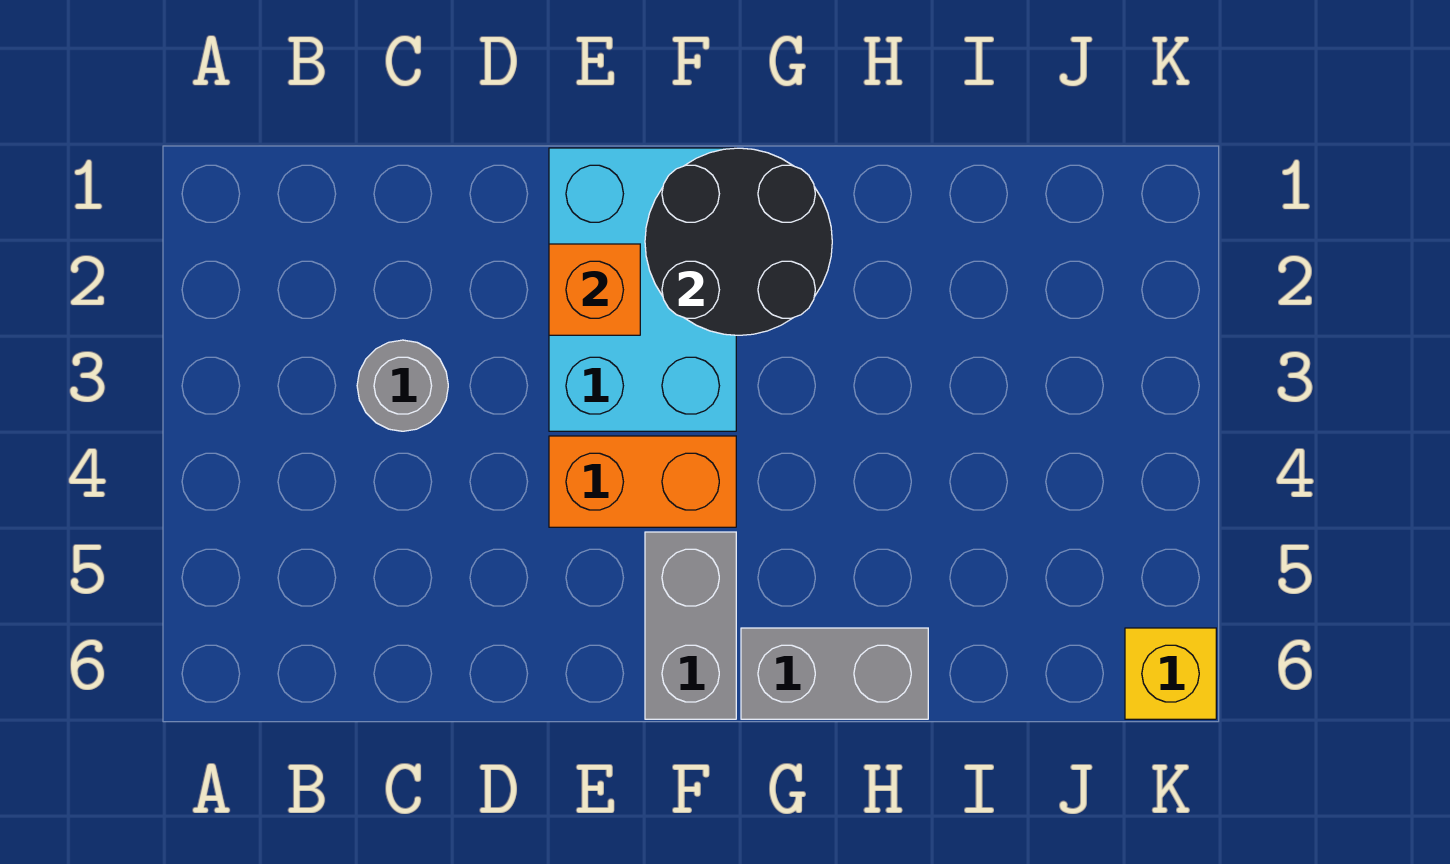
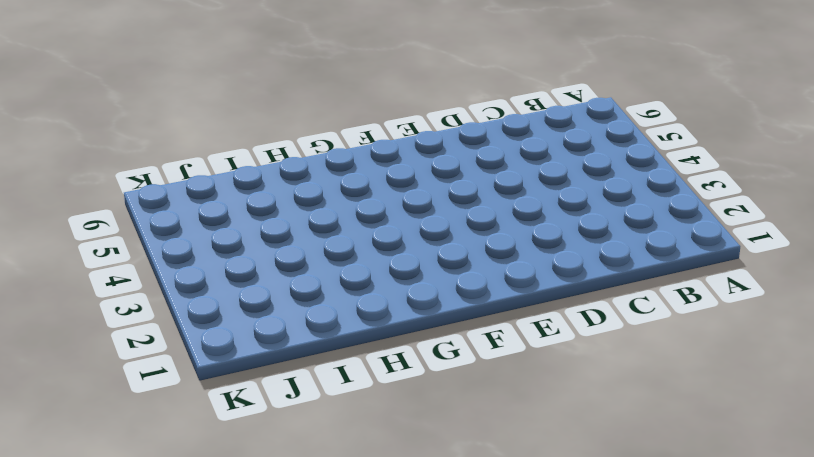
none -> grey round brick C3 level 1
none -> cyan brick E1:F3 level 1

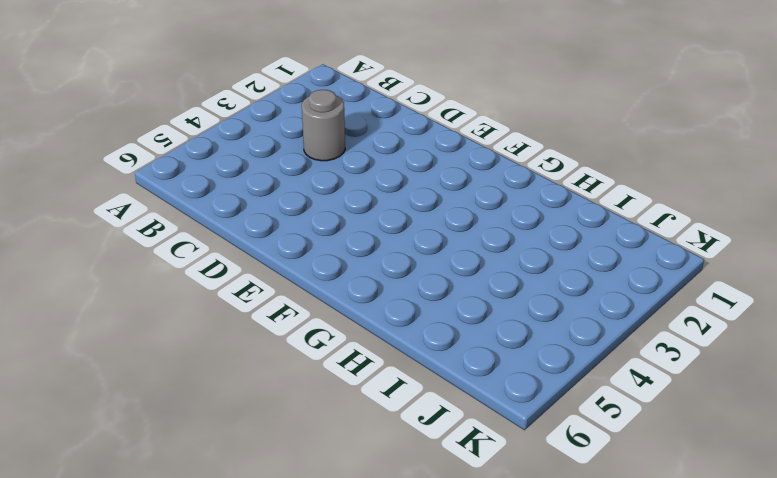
none -> cyan brick E1:F3 level 1
none -> orange brick E4:F4 level 1

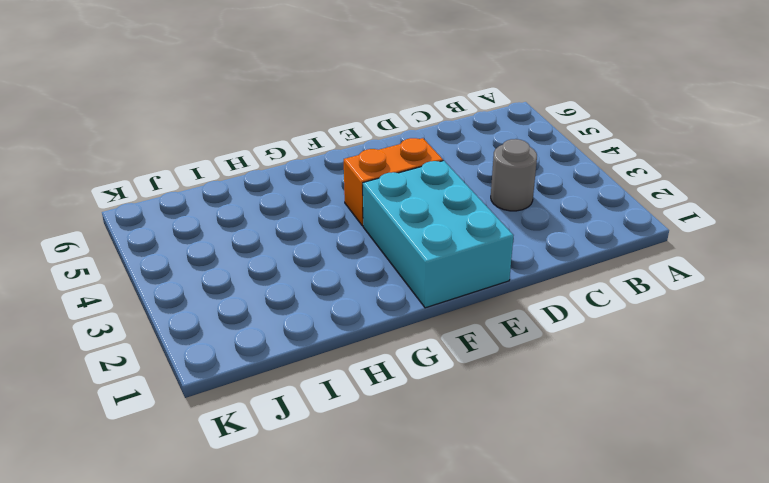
none -> grey brick F5:F6 level 1
none -> grey brick G6:H6 level 1

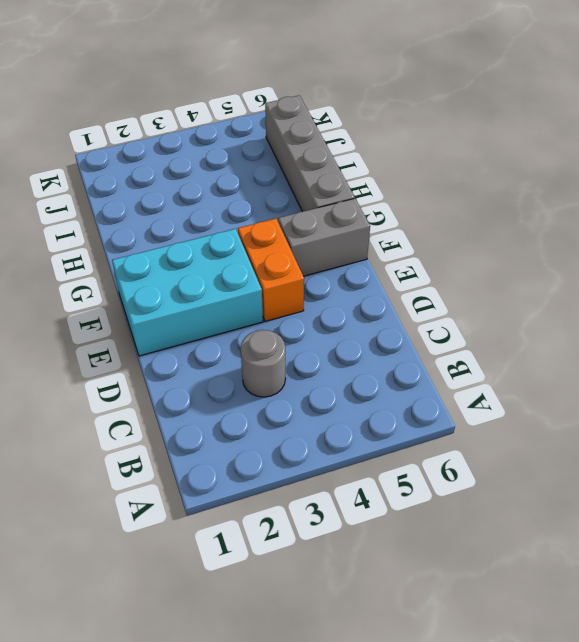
grey brick G6:J6 level 1 -> grey brick G6:H6 level 1
none -> yellow brick K6 level 1
none -> orange brick E2 level 2

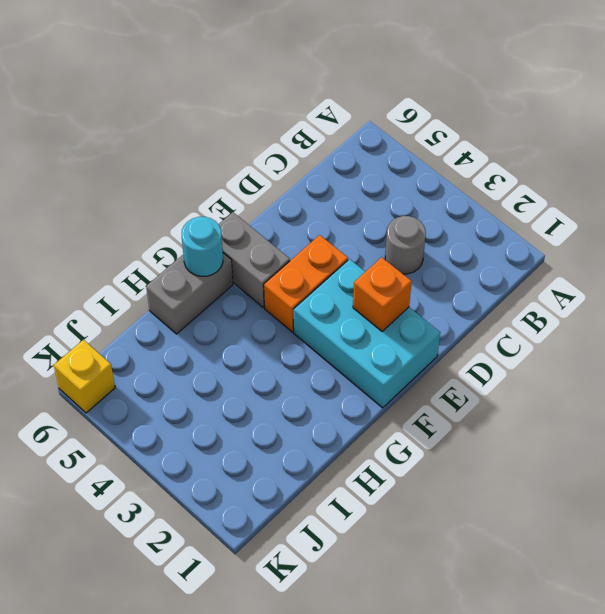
cyan round brick G6 level 2 -> none
none -> black round brick F1:G2 level 2

